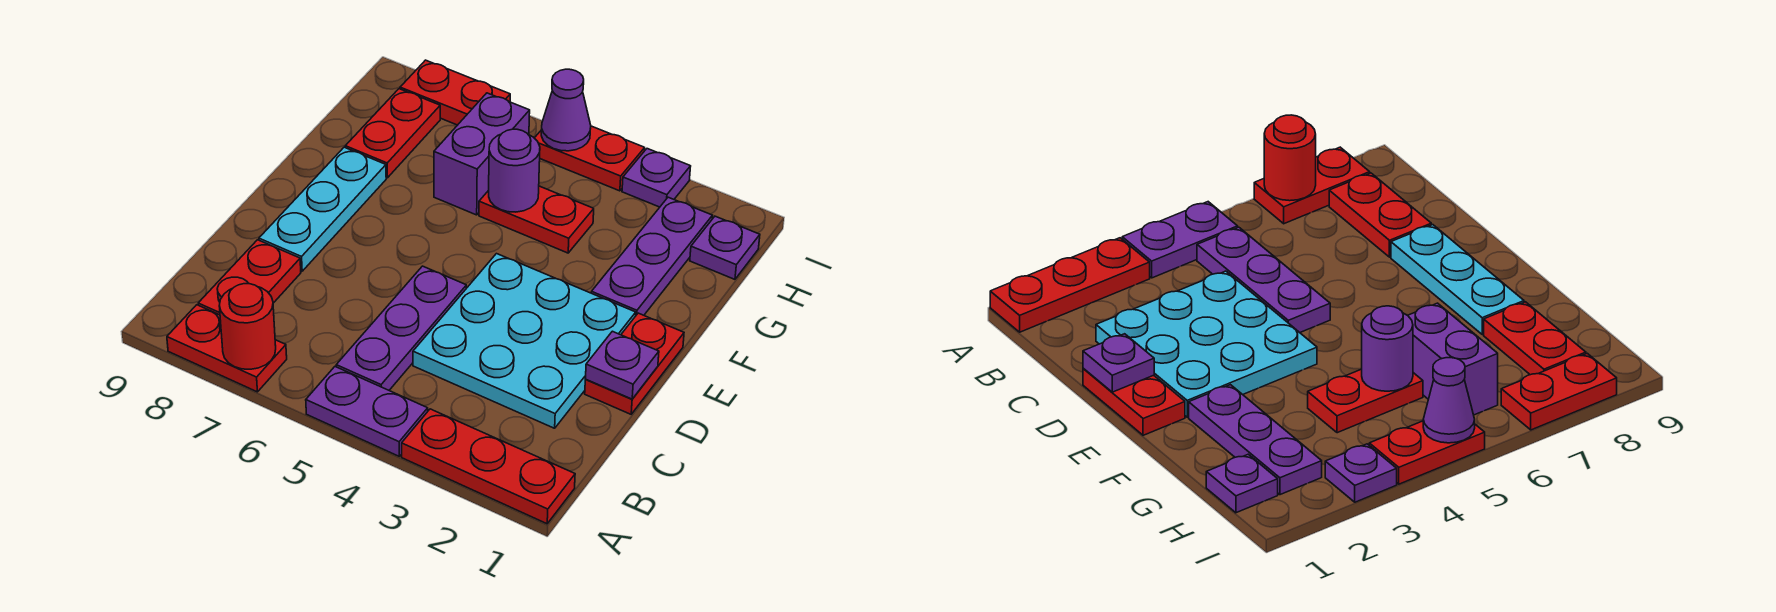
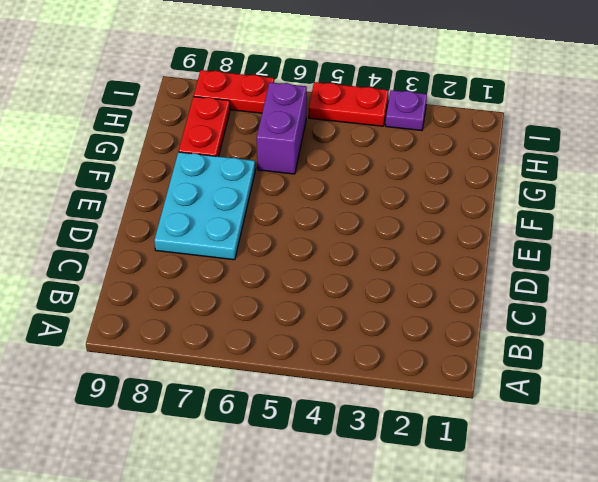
cyan plate D7:F8 level 1 -> cyan plate D8:F8 level 1
none -> red plate A1:A3 level 1
none -> purple plate A4:A5 level 1
none -> red plate A7:A8 level 1

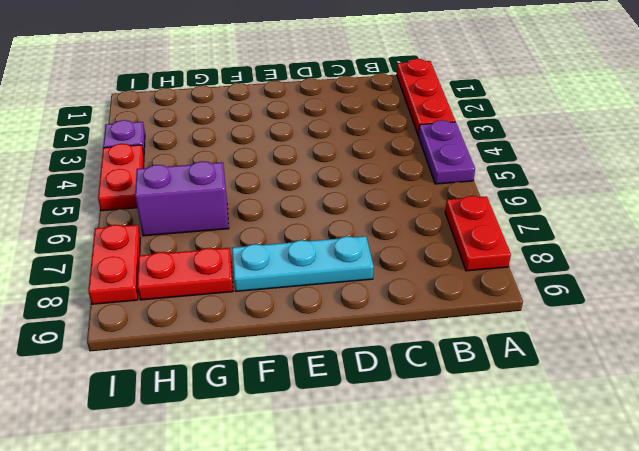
none -> purple plate B5:D5 level 1
none -> red plate B8:C8 level 1
none -> cyan plate C2:E4 level 1

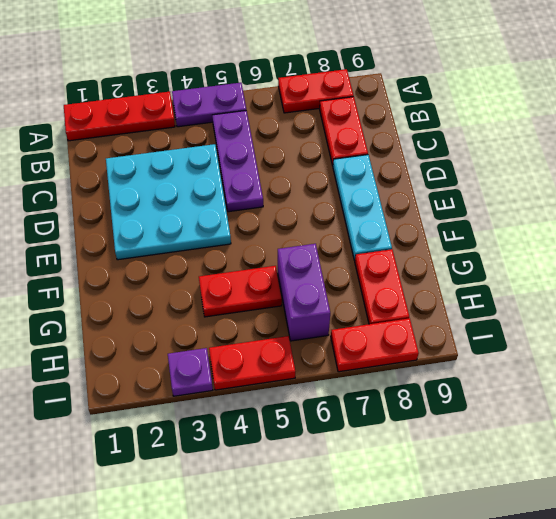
none -> red plate D1:E1 level 1
none -> purple plate F2:H2 level 1
none -> purple plate H1 level 1

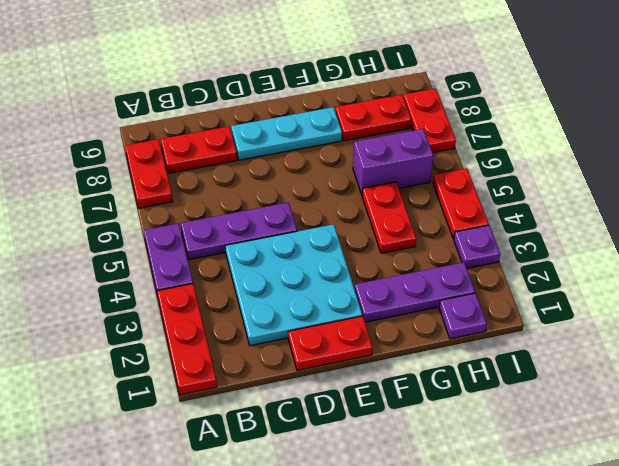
none -> red round brick A7 level 2
none -> purple plate D1 level 2
none -> purple round brick G5 level 2

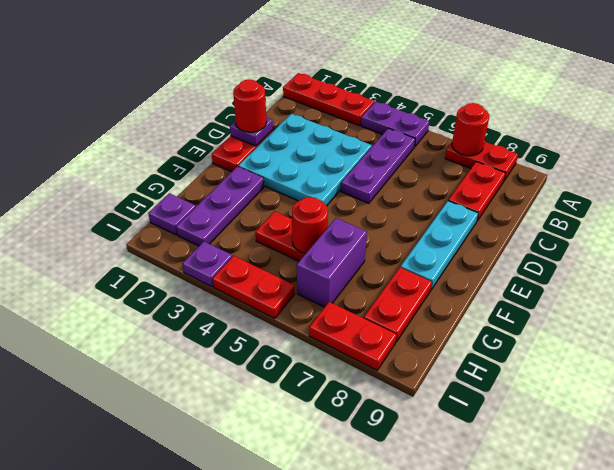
red round brick D1 level 3 -> none
red round brick G5 level 2 -> purple round brick G5 level 2
none -> purple cone I5 level 2

